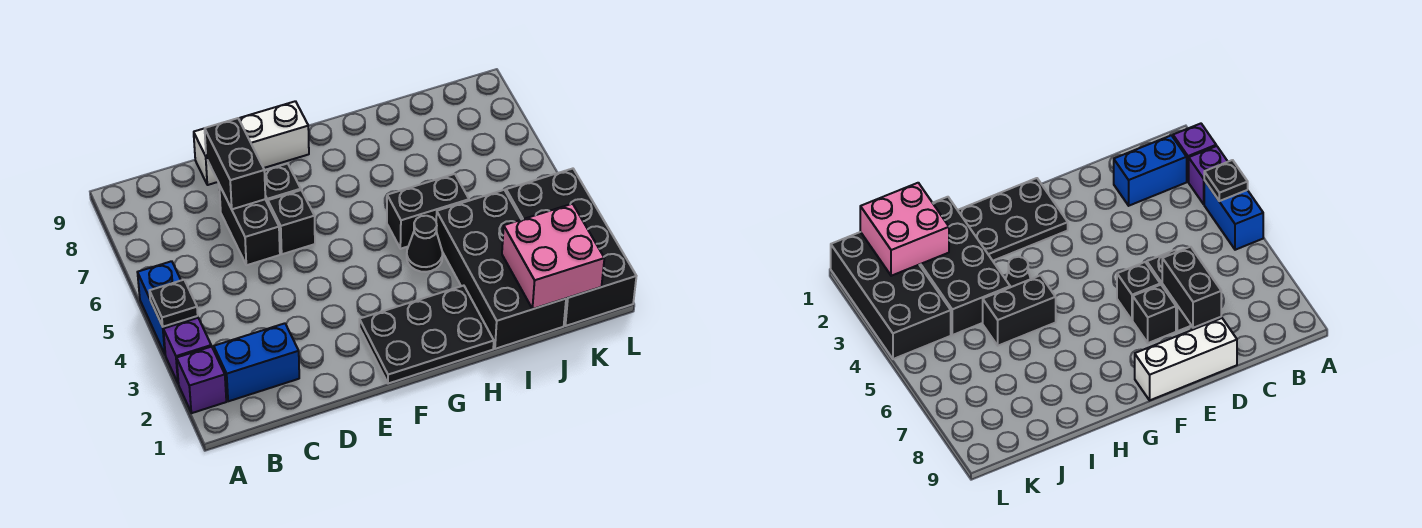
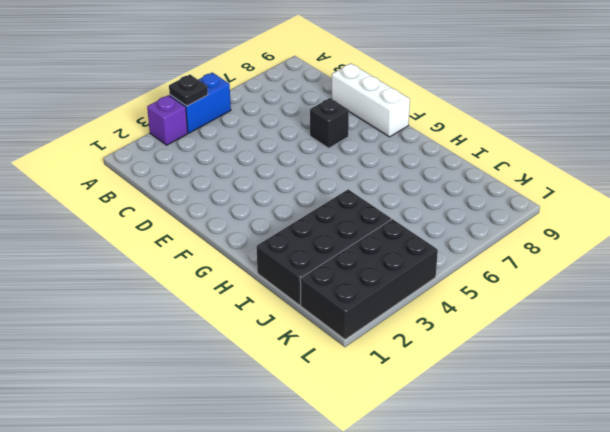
none -> purple brick A2 level 1
none -> blue brick B2:C2 level 1
none -> black brick D6:D7 level 1

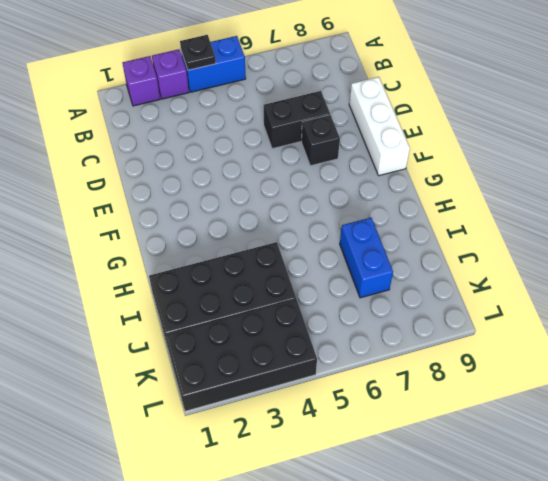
blue brick I7:J7 level 1 -> blue brick B2:C2 level 1
none -> black brick E6 level 1
none -> black plate F1:H2 level 1
none -> black cone H4 level 1

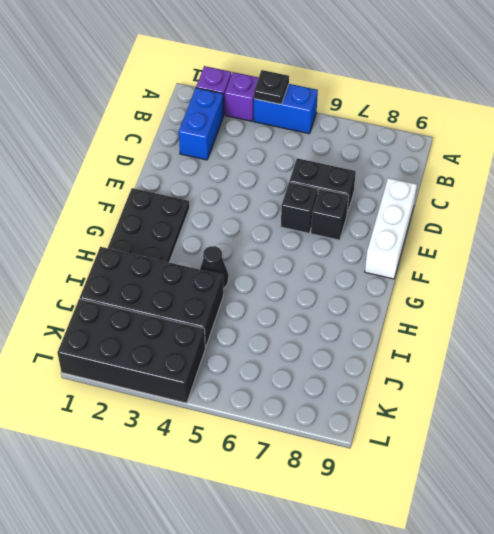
none -> black brick H5:I5 level 1
none -> black brick D7:D8 level 2
none -> pink brick J1:K2 level 2

